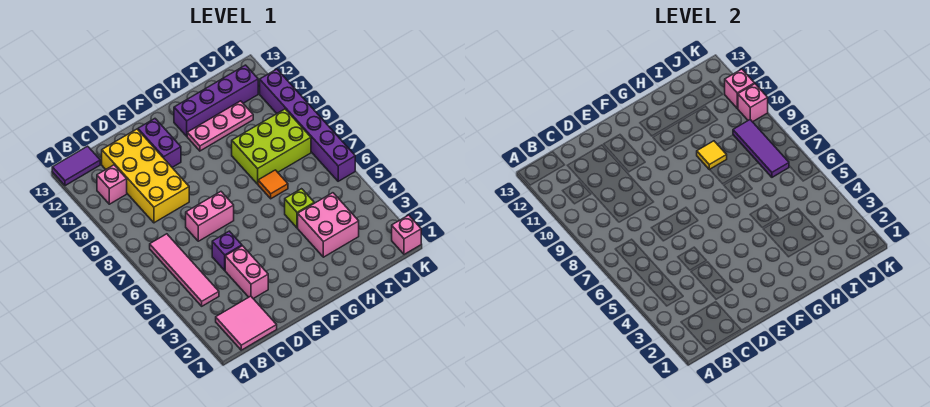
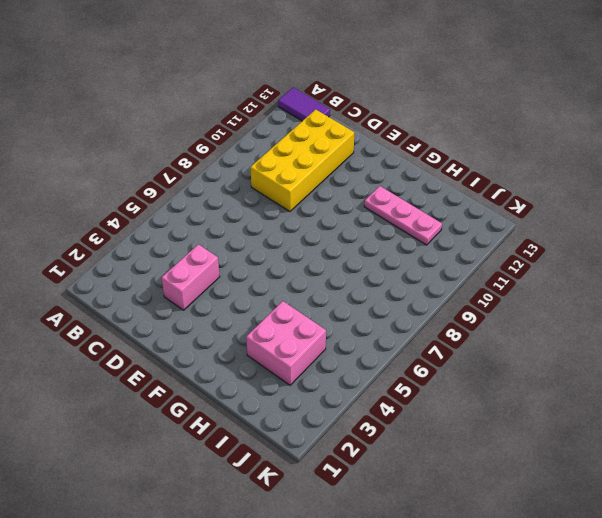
none -> pink tile B1:C2 level 1
none -> pink tile B4:B7 level 1
none -> pink brick B11 level 1

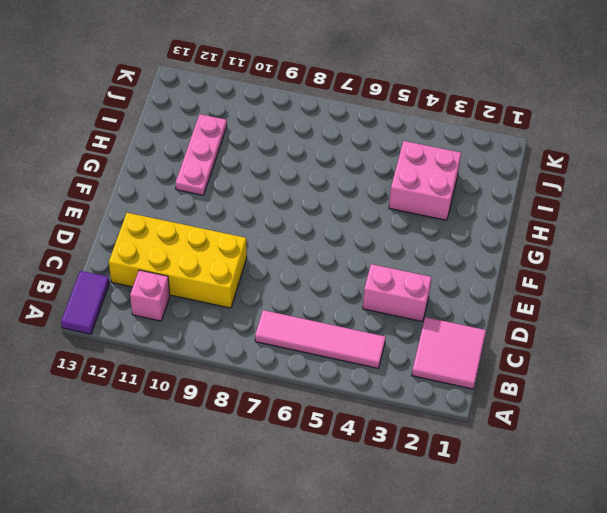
none -> purple brick D5 level 1
none -> pink brick D7:E7 level 1
none -> purple brick E11:E12 level 1

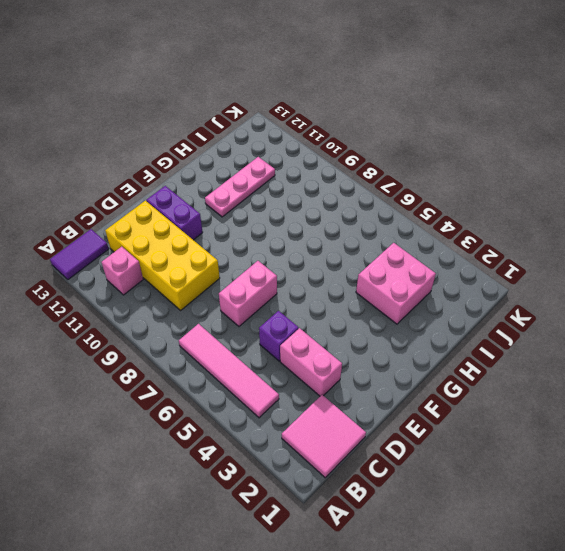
none -> purple brick G12:J12 level 1
none -> lime brick H5 level 1
none -> orange tile H7 level 1

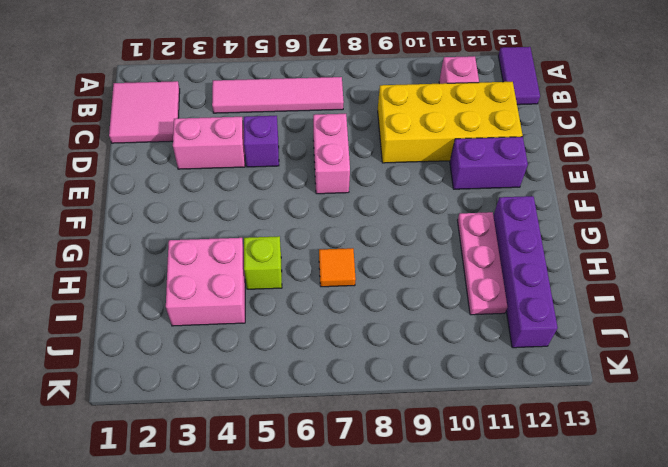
none -> lime brick H8:J9 level 1
none -> pink brick K1 level 1
none -> purple brick K6:K11 level 1

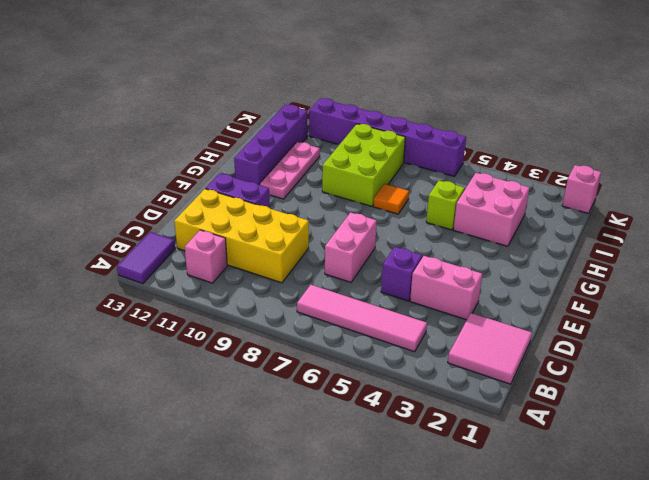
none -> yellow tile H9 level 2
none -> purple tile J7:J9 level 2
none -> pink brick K10 level 2

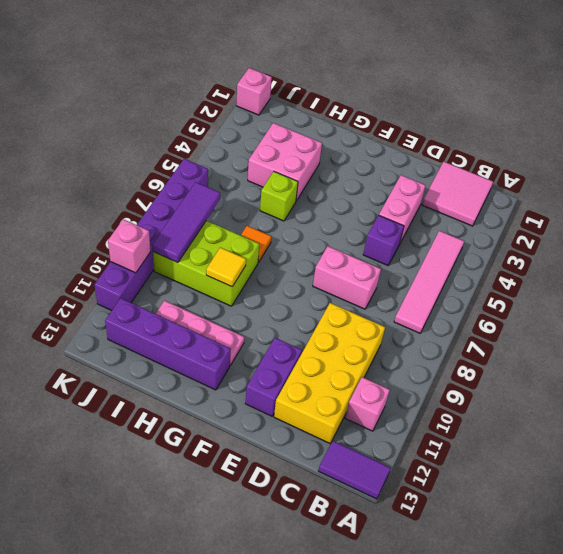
none -> pink brick K11 level 2

